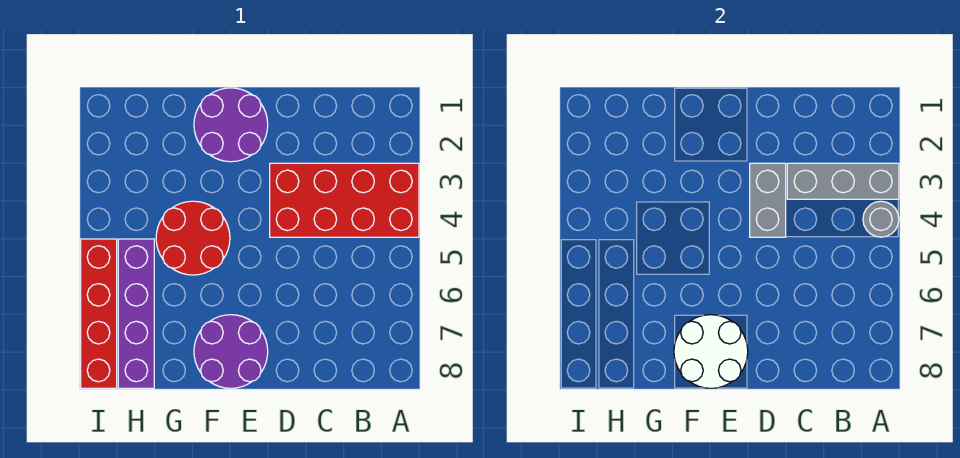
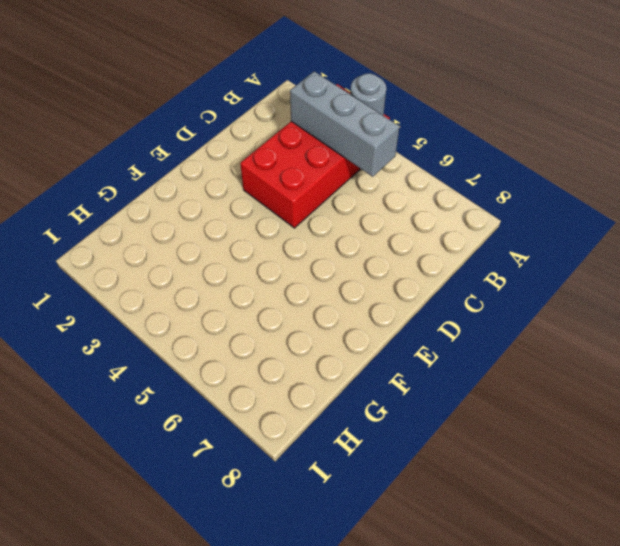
grey brick B3:B5 level 2 -> grey brick A3:C3 level 2
none -> purple round brick E1:F2 level 1
none -> purple round brick E7:F8 level 1

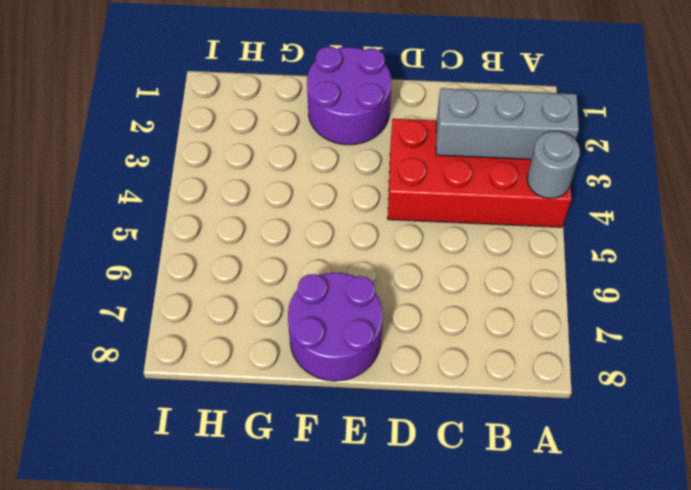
none -> red round brick F4:G5 level 1
none -> purple brick H5:H8 level 1

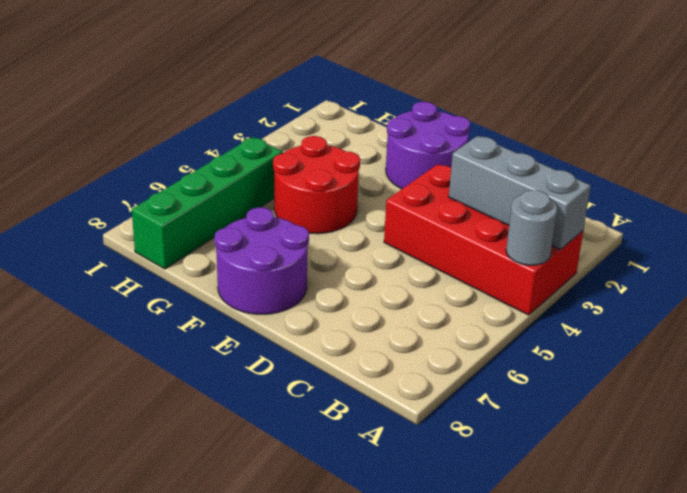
green brick H5:H8 level 1 -> purple brick H5:H8 level 1
none -> red brick I5:I8 level 1
none -> grey brick D3:D4 level 2

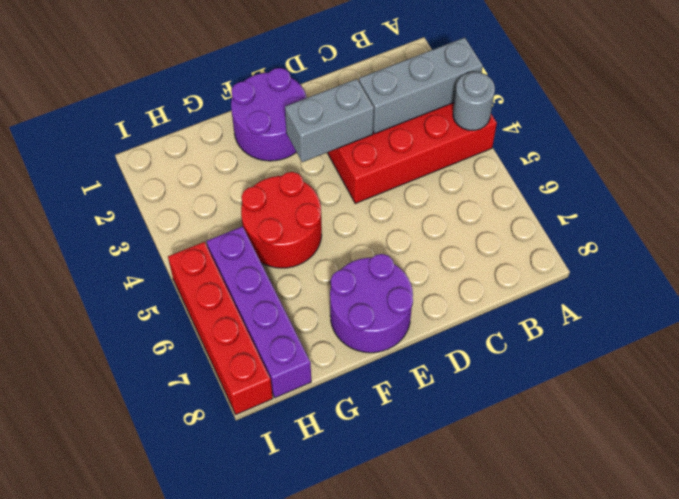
grey brick D3:E3 level 2 -> grey brick D3:D4 level 2
none -> white round brick E7:F8 level 2

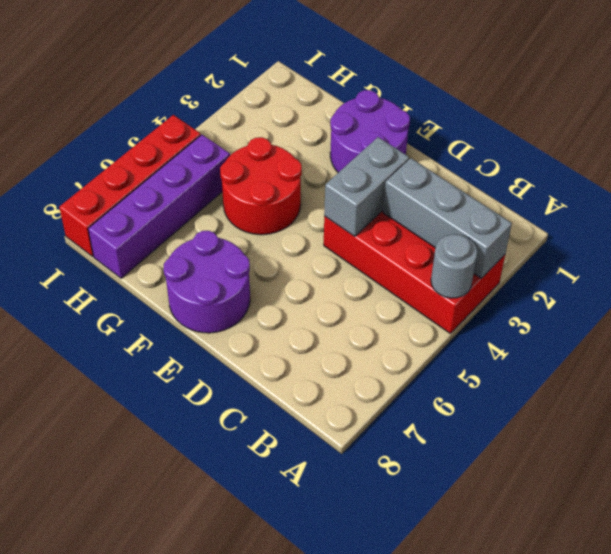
none -> white round brick E7:F8 level 2

